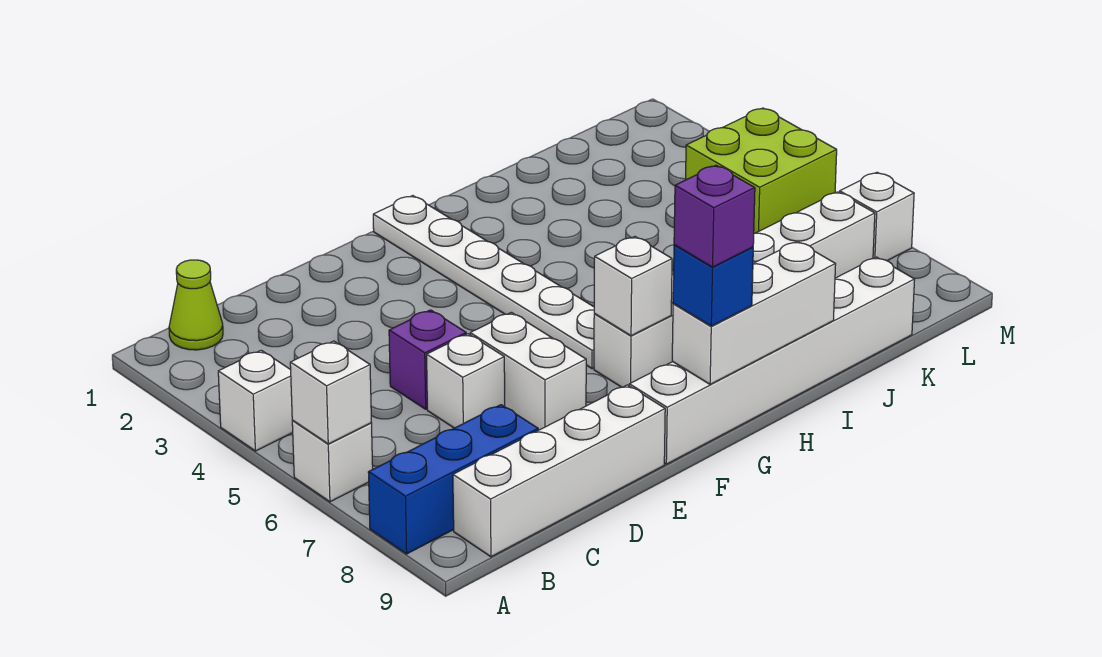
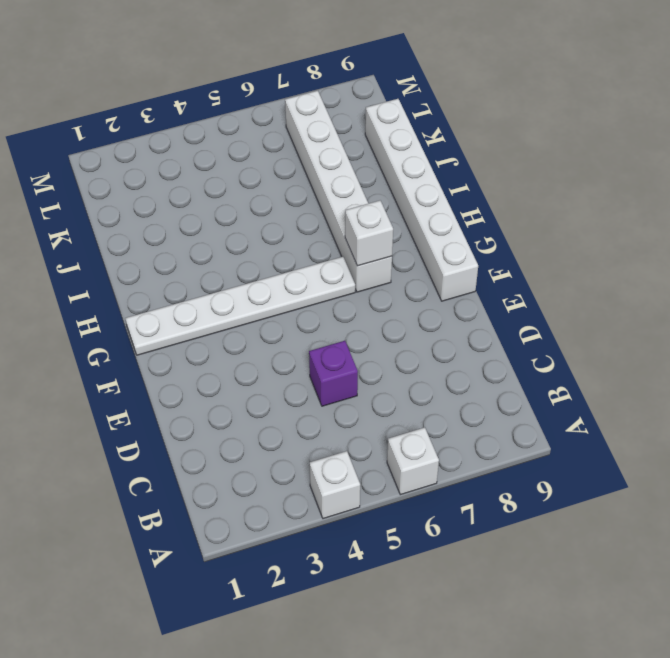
none -> blue brick A8:C8 level 1
none -> lime cone B1 level 1
none -> white brick B9:E9 level 1

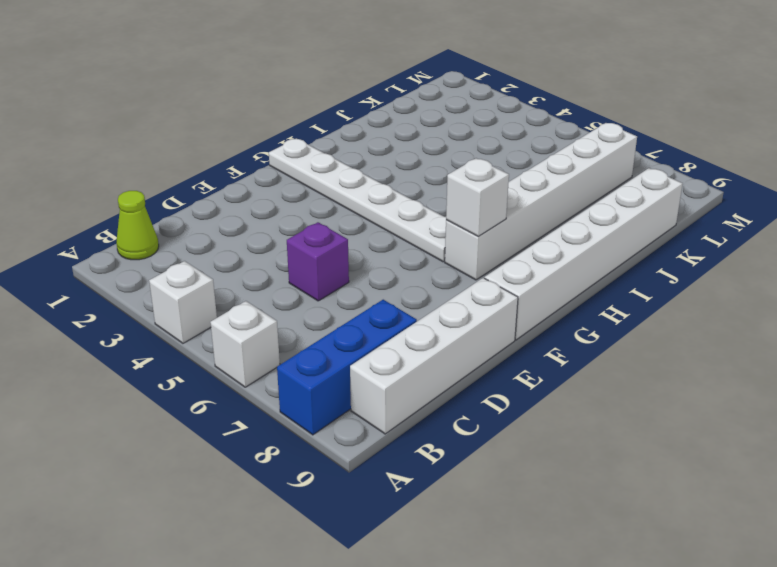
none -> white brick D6 level 1
none -> white brick E6:E7 level 1
none -> lime brick L4:M5 level 1

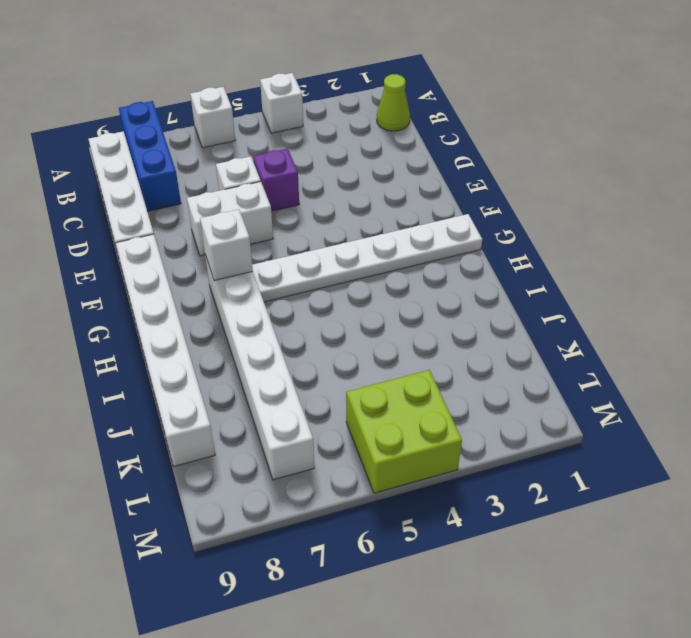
none -> white brick M7 level 1
none -> white brick A6 level 2
none -> white brick G9:I9 level 2

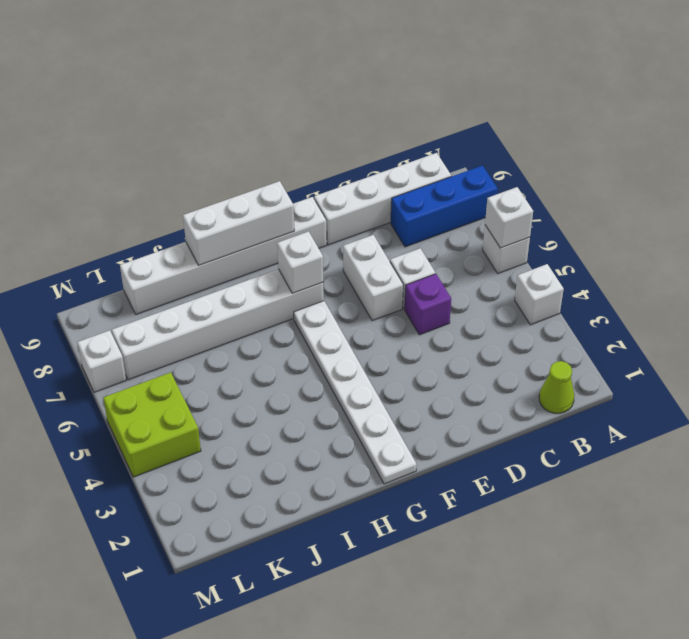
none -> blue brick G9 level 3
none -> purple brick G9 level 4

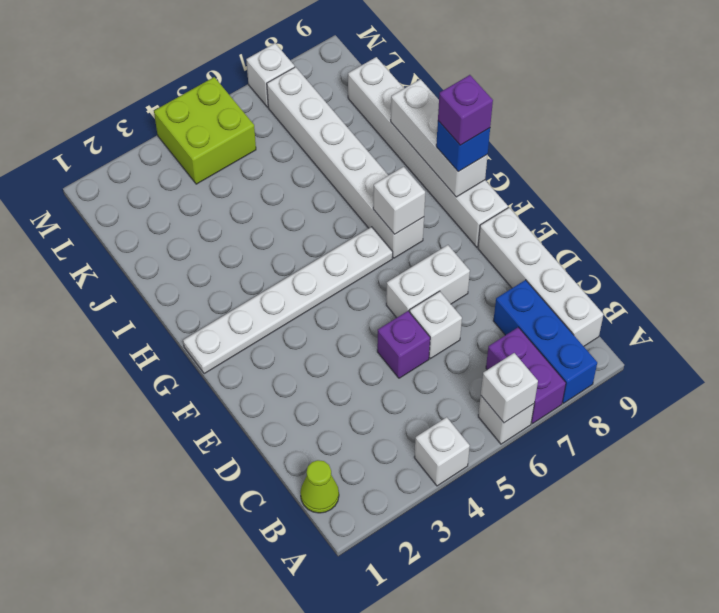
purple brick A7:B7 level 1 -> none

